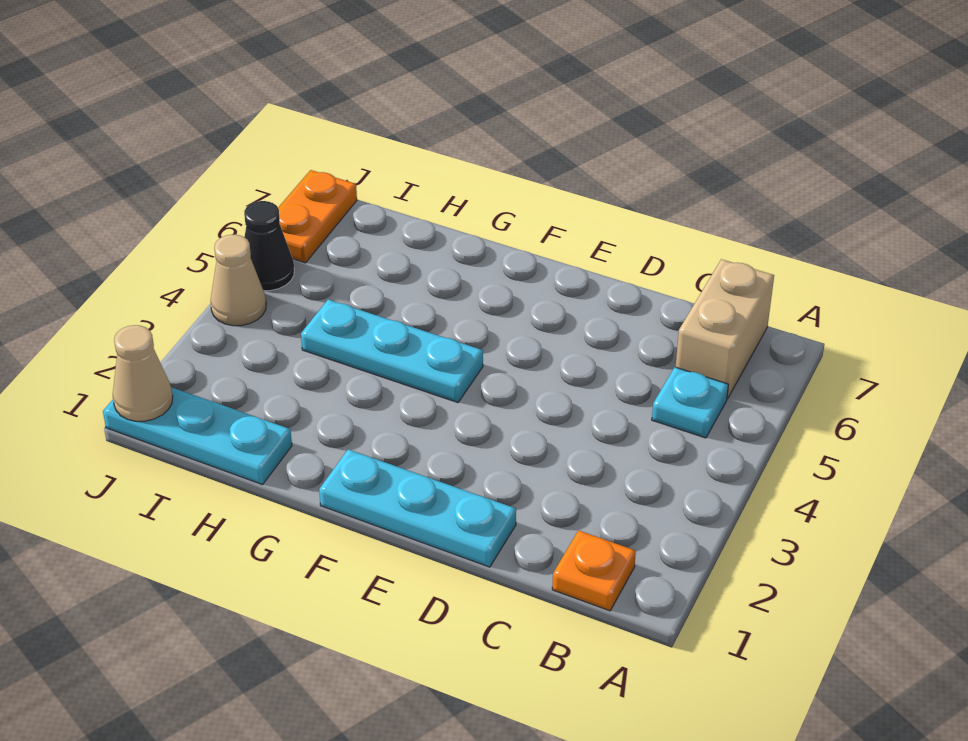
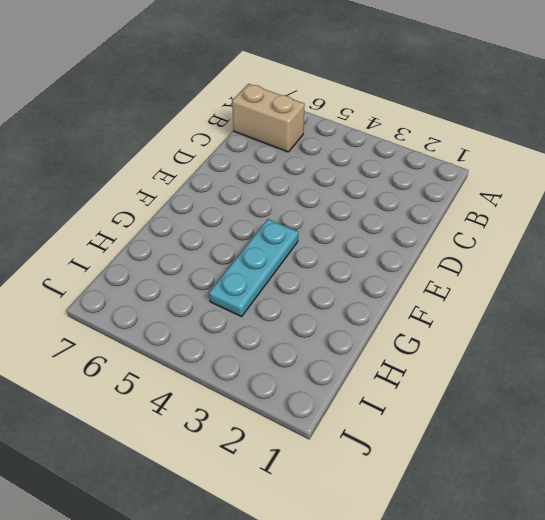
none -> orange plate B1 level 1
none -> cyan plate B5 level 1

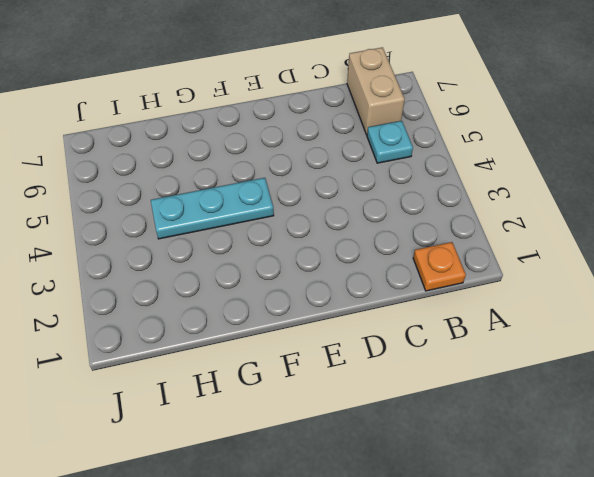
none -> cyan plate D1:F1 level 1
none -> cyan plate H1:J1 level 1

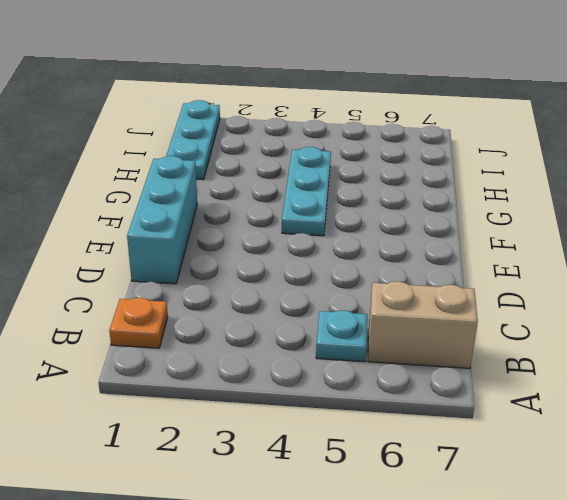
cyan brick D1:F1 level 1 -> cyan plate D1:F1 level 1
none -> tan cone J4 level 1
none -> black cone J5 level 1

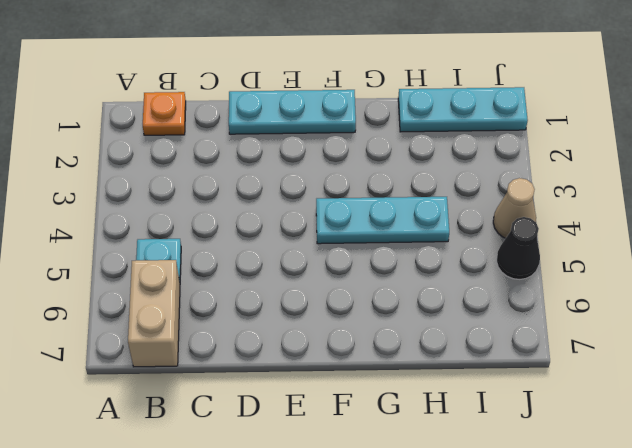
none -> orange plate J6:J7 level 1
none -> tan cone J1 level 2

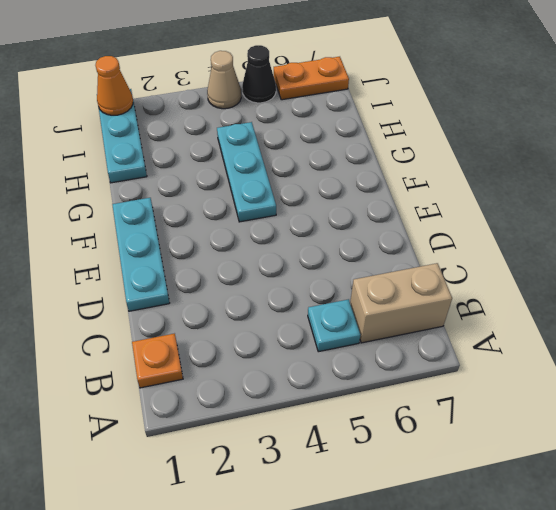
orange cone J1 level 2 -> tan cone J1 level 2

